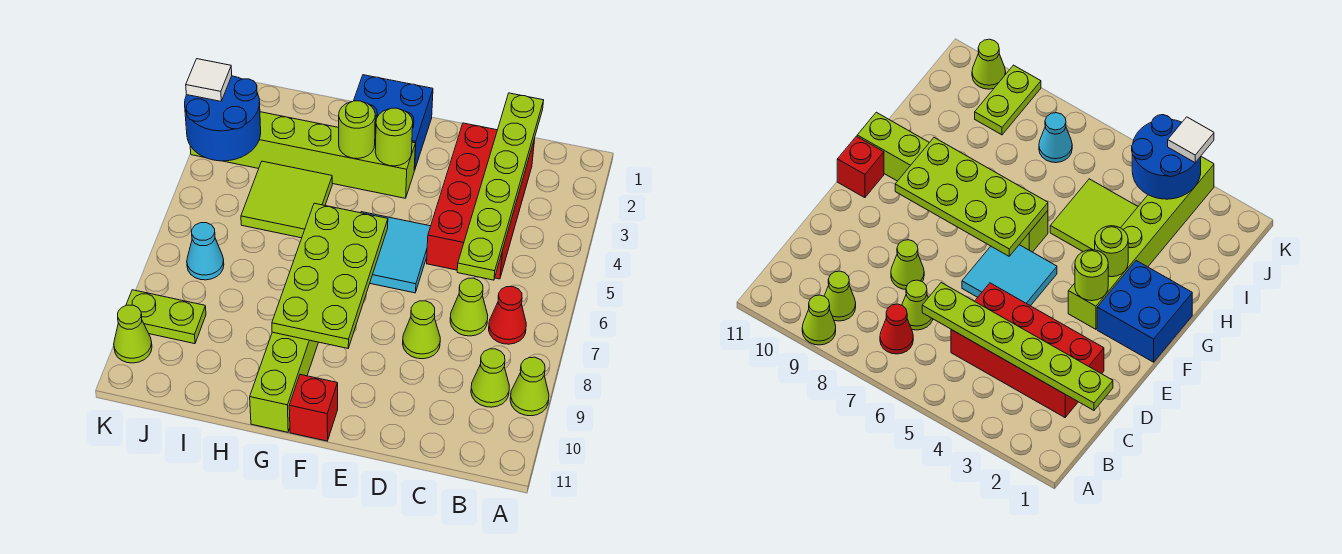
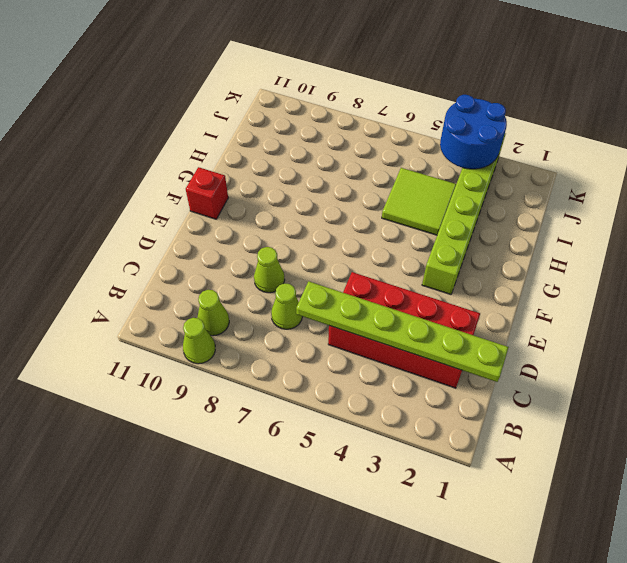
none -> red cone B7 level 1
none -> cyan tile E5:F6 level 1
none -> blue brick F1:G2 level 1

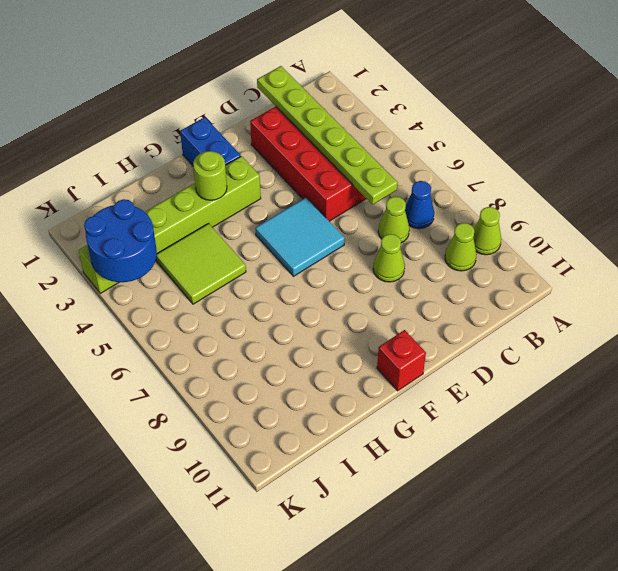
blue cone B7 level 1 -> red cone B7 level 1
blue brick F1:F2 level 1 -> blue brick F1:G2 level 1
none -> lime brick G6:G11 level 1
none -> cyan cone J7 level 1
none -> lime plate J9:K9 level 1

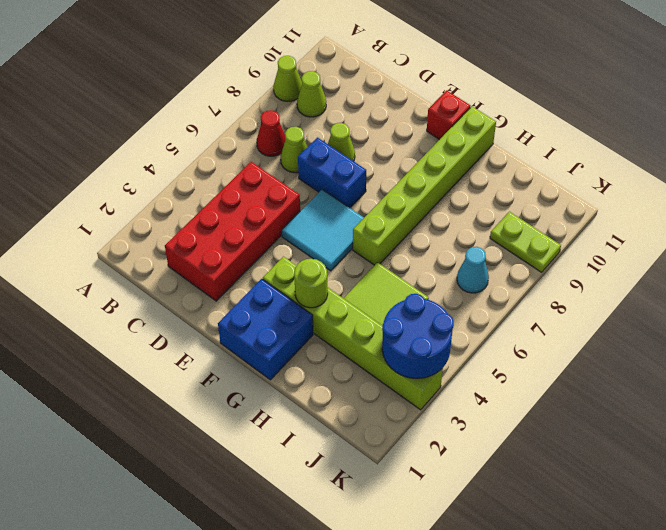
blue brick D7:E7 level 1 -> none
none -> lime cone K10 level 1
none -> lime plate C1:C6 level 2
none -> lime round brick F3 level 2

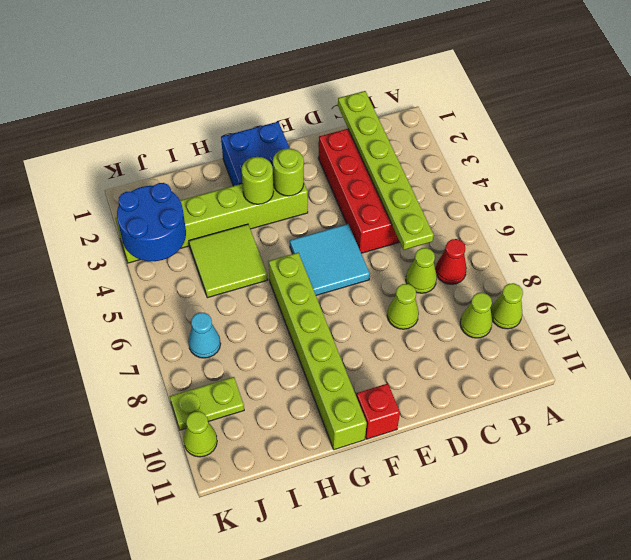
none -> lime plate F6:G9 level 2
none -> white tile K3 level 3

